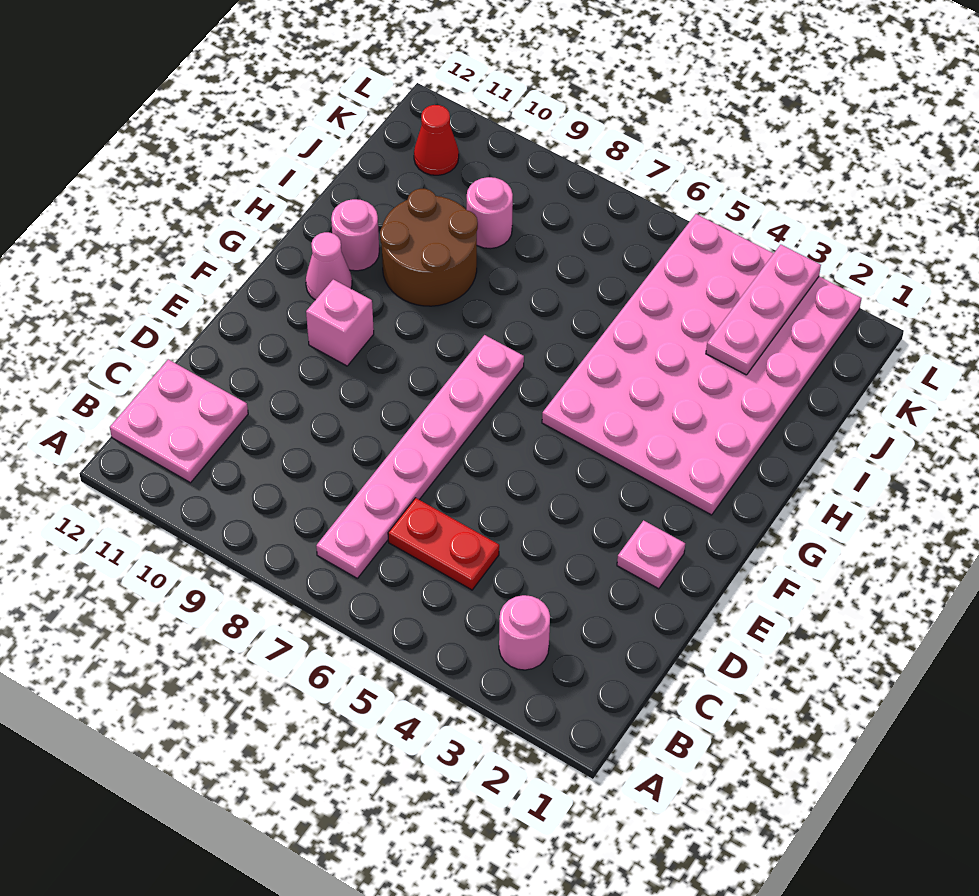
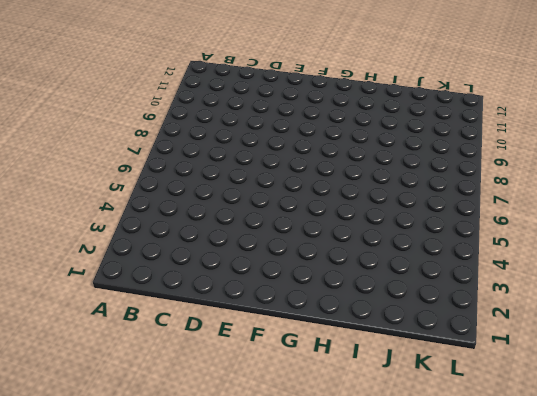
none -> pink round brick B3 level 1
none -> pink plate B7:G7 level 1
none -> pink plate B11:C12 level 1

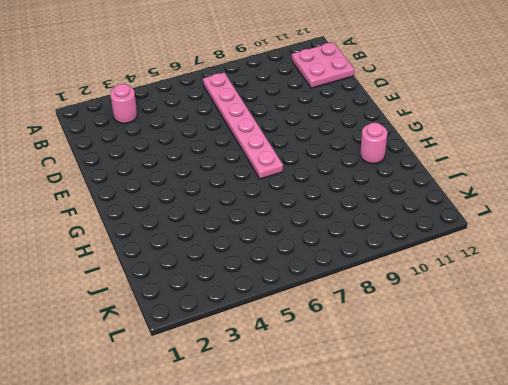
none -> red plate C5:C6 level 1
none -> pink plate E2 level 1
none -> pink brick F10 level 1

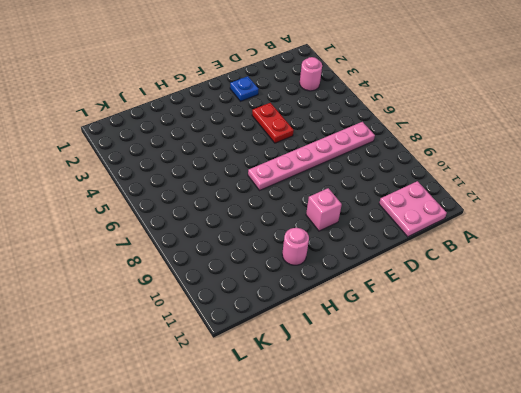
blue plate E2 level 1 -> pink plate E2 level 1
red plate E4:E5 level 1 -> red plate C5:C6 level 1
none -> pink plate G2:L5 level 1
none -> pink cone G11 level 1
none -> brown round brick H9:I10 level 1

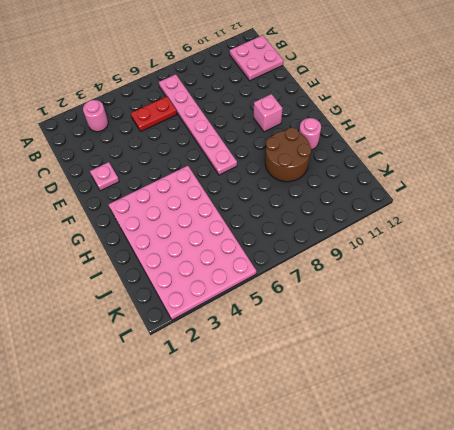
none -> pink cone G11 level 1
none -> pink round brick J9 level 1
none -> red cone K11 level 1

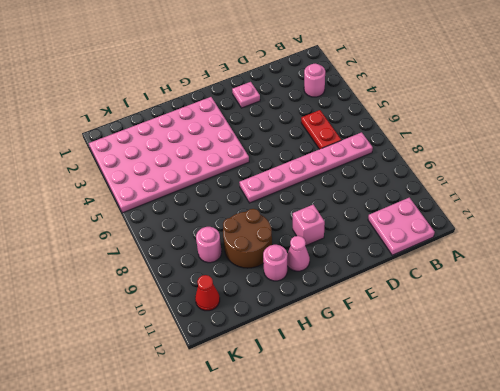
none -> pink plate J3:L3 level 2

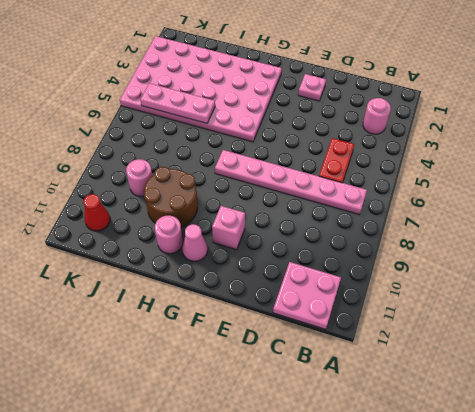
pink plate I5:K5 level 2 -> pink plate J3:L3 level 2

